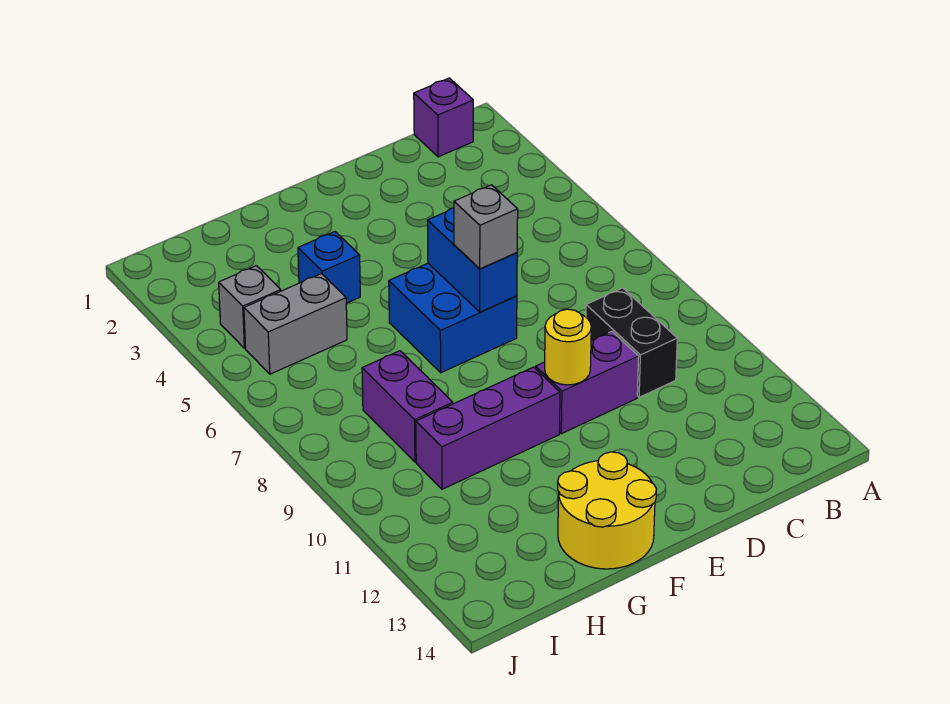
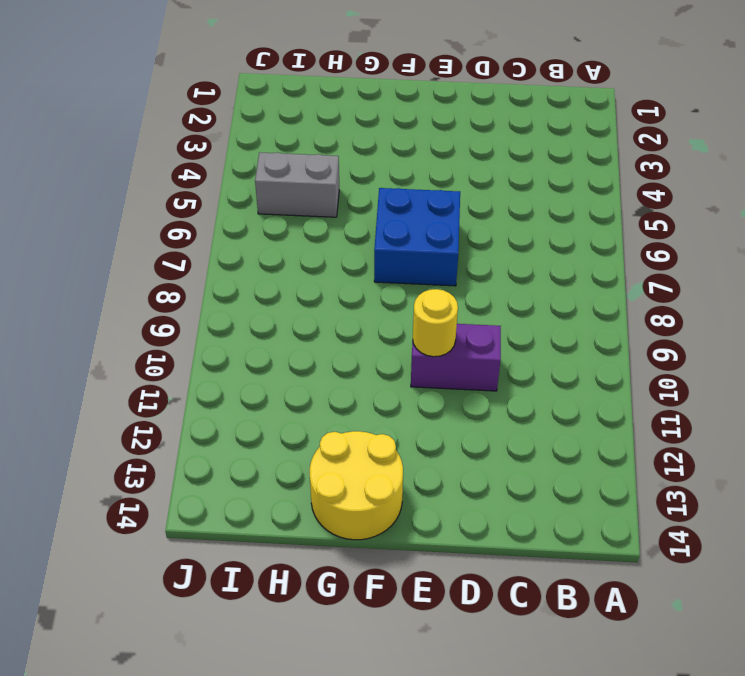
none -> purple brick B1 level 1
none -> black brick C9:C10 level 1
none -> purple brick F10:H10 level 1

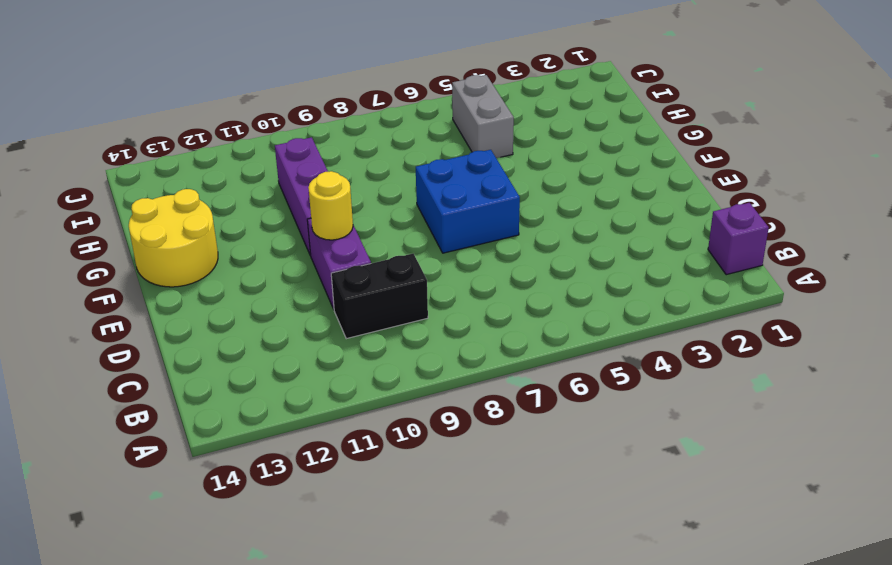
none -> blue brick G4 level 1
none -> purple brick H8:H9 level 1
none -> grey brick I4 level 1

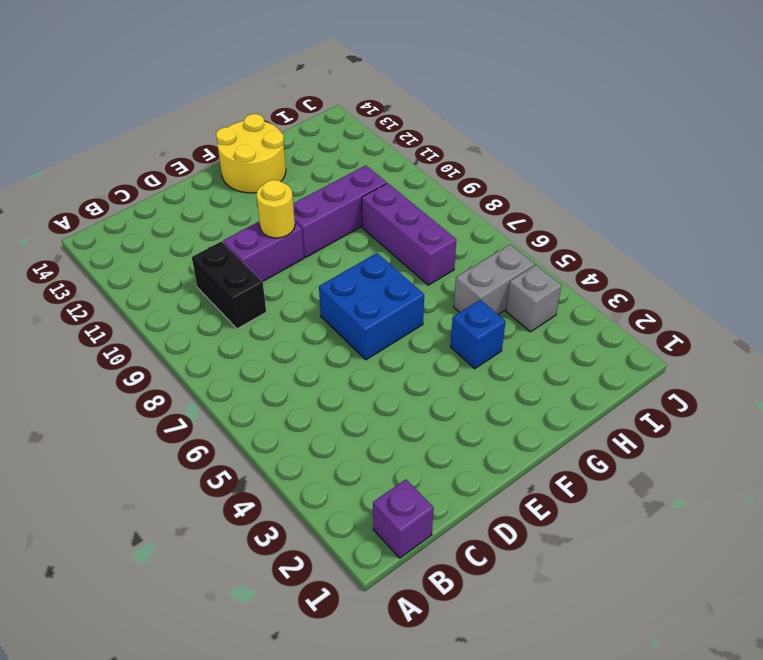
purple brick H7:H9 level 1 -> purple brick H8:H9 level 1
none -> blue brick E6:E7 level 2
none -> grey brick E7 level 3

